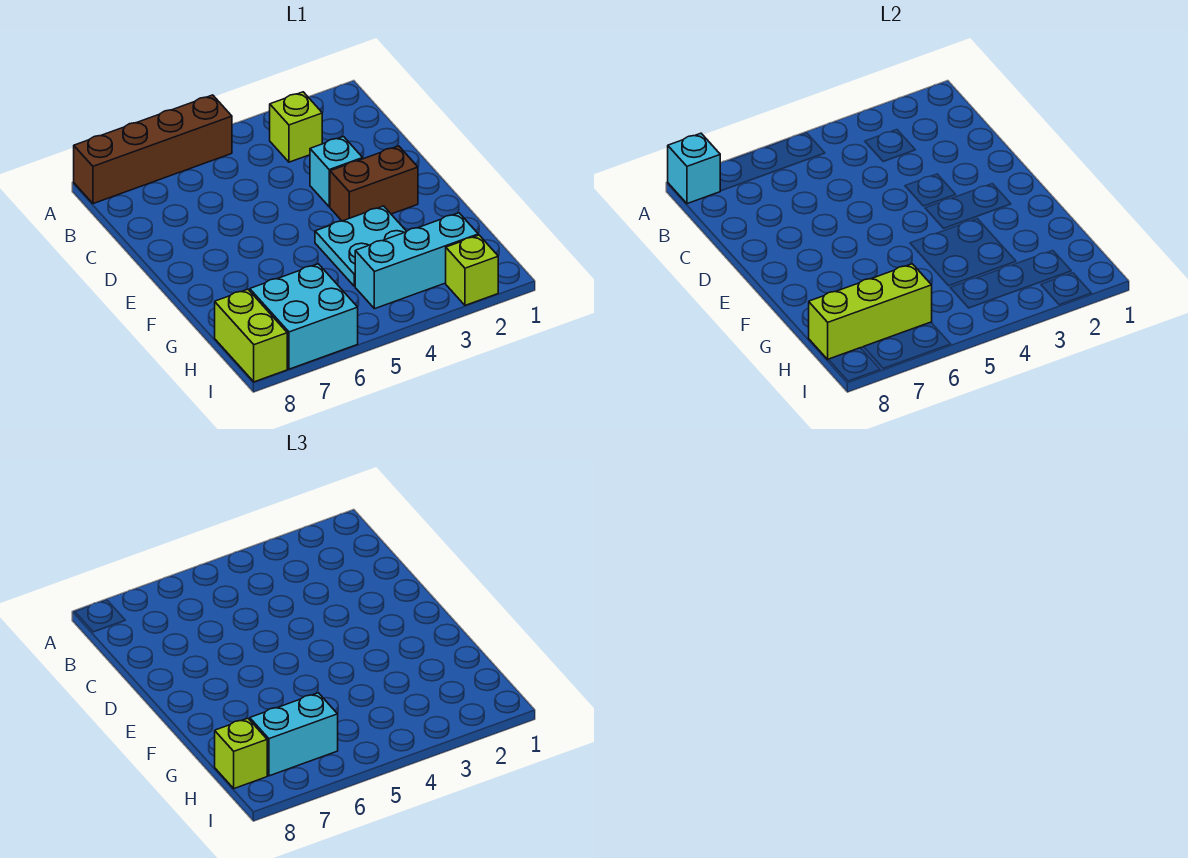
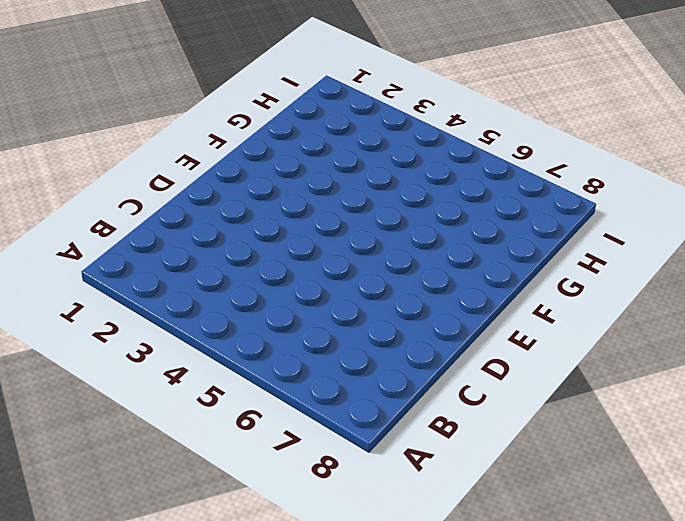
none -> brown brick A5:A8 level 1
none -> lime brick B3 level 1
none -> cyan brick D3 level 1

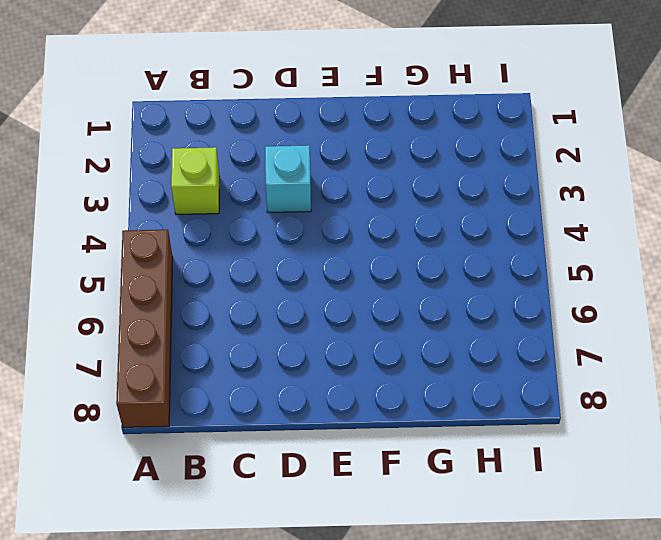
none -> brown brick E2:E3 level 1
none -> cyan plate F3:G4 level 1
none -> cyan brick H2:H4 level 1

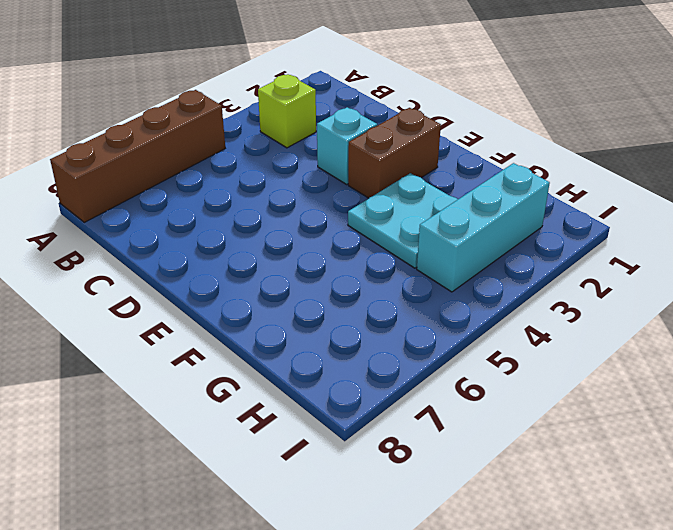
none -> cyan brick H6:I7 level 1
none -> lime brick H8:I8 level 1
none -> lime brick I2 level 1

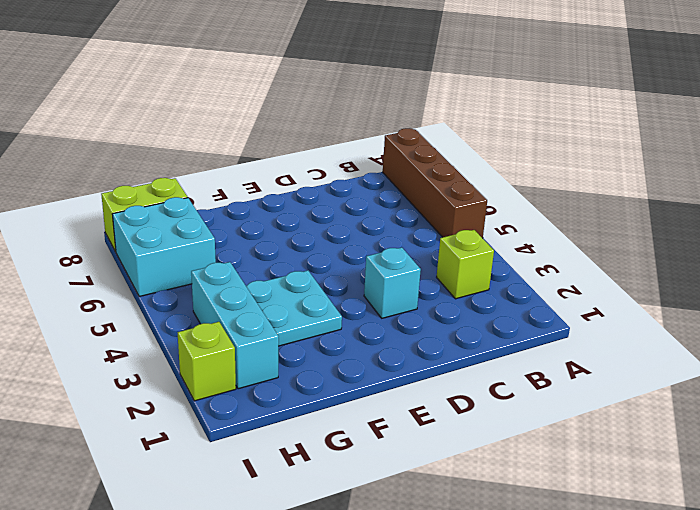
none -> brown brick E2:E3 level 1
none -> cyan brick A8 level 2
none -> lime brick H6:H8 level 2

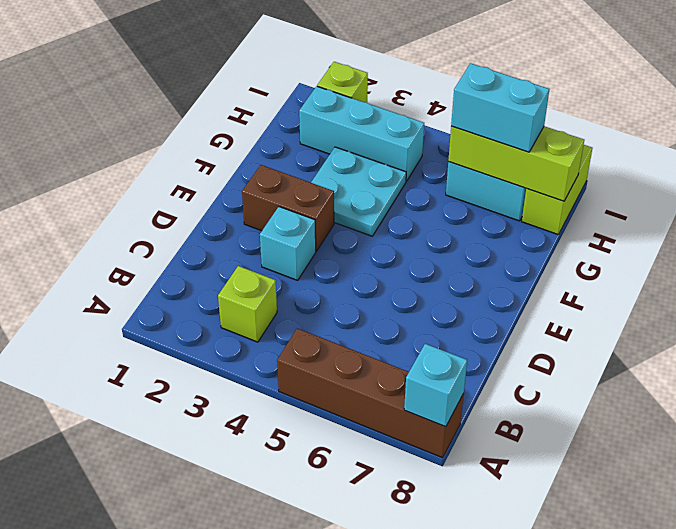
none -> lime brick H8 level 3

